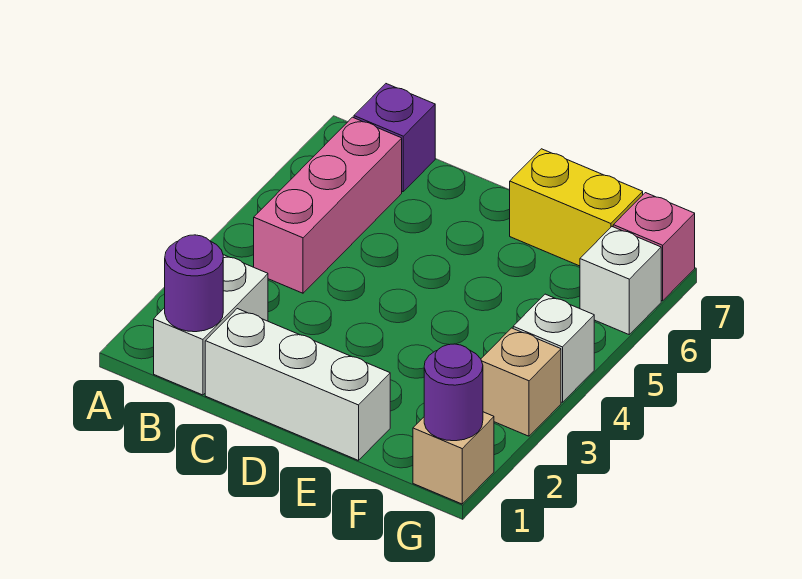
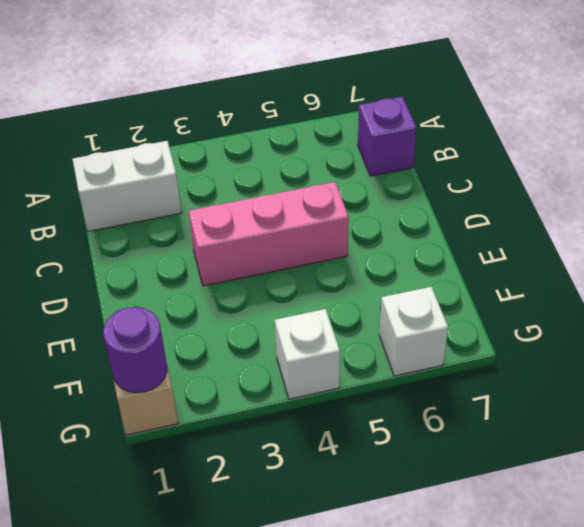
pink brick D3:D5 level 1 -> pink brick B4:B6 level 1
none -> white brick C1:E1 level 1
none -> yellow brick E7:F7 level 1
none -> tan brick G3 level 1

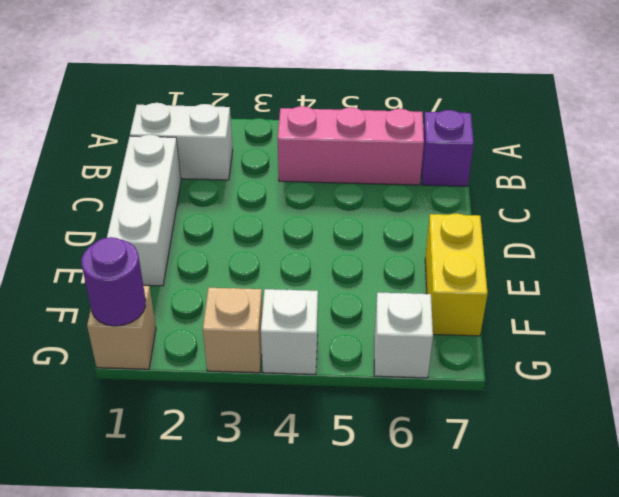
none -> pink brick G7 level 1
none -> purple round brick B1 level 2

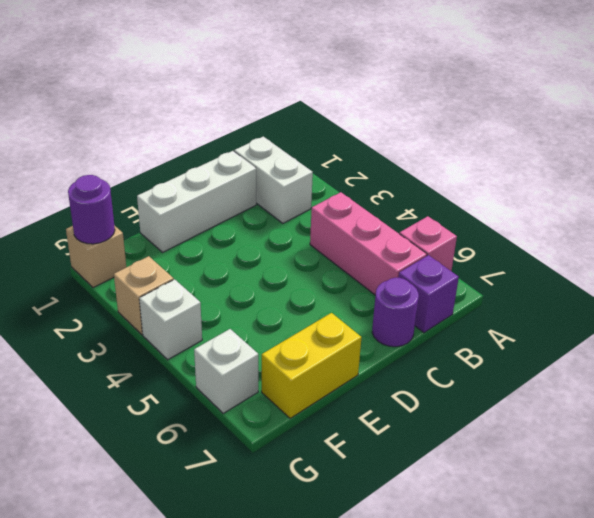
pink brick A6 level 1 -> pink brick G7 level 1
purple round brick C7 level 1 -> purple round brick B1 level 2

